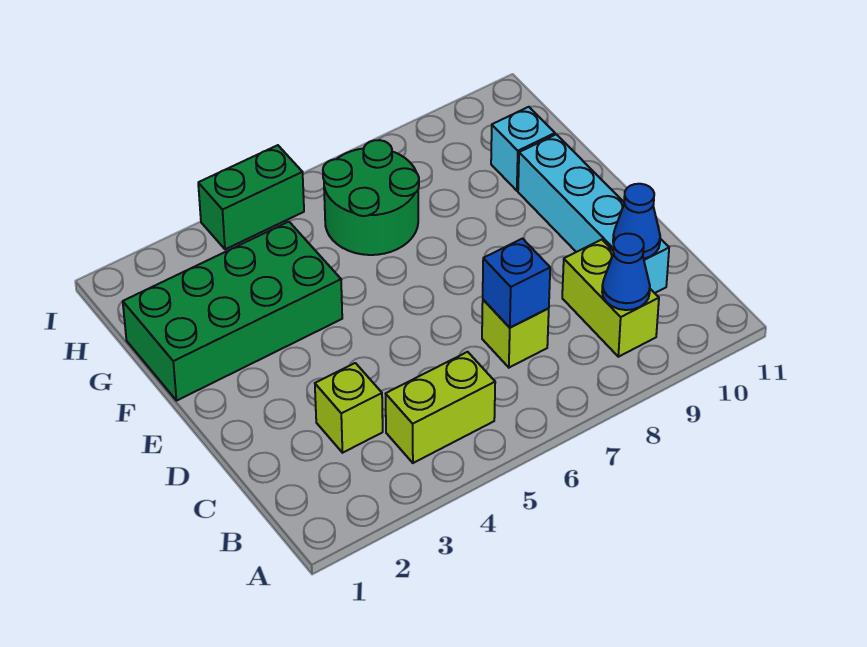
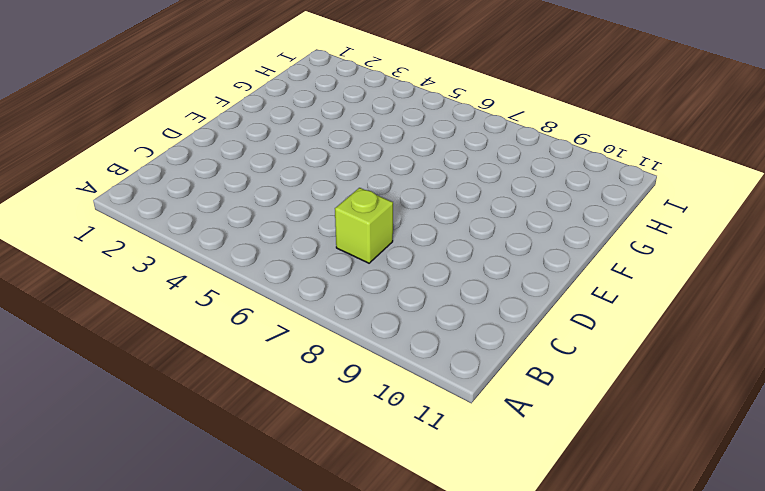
none -> lime brick B4:B5 level 1
none -> lime brick B9:C9 level 1
none -> lime brick C3 level 1

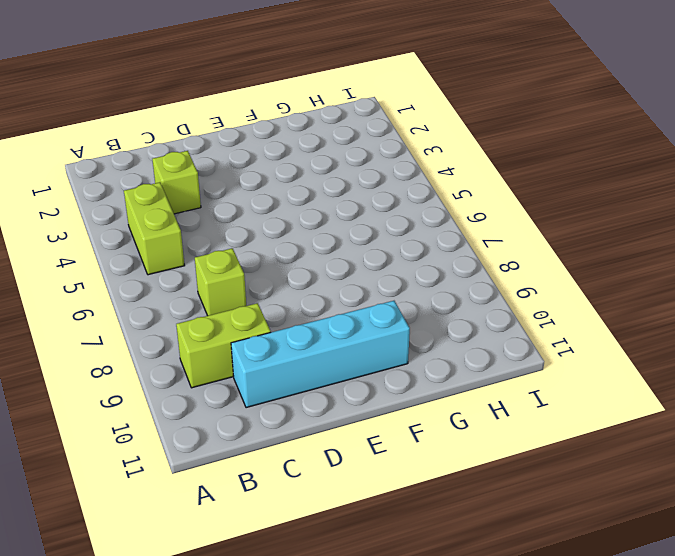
none -> green brick F1:G4 level 1
none -> green round brick G6:H7 level 1
none -> cyan brick G10 level 1

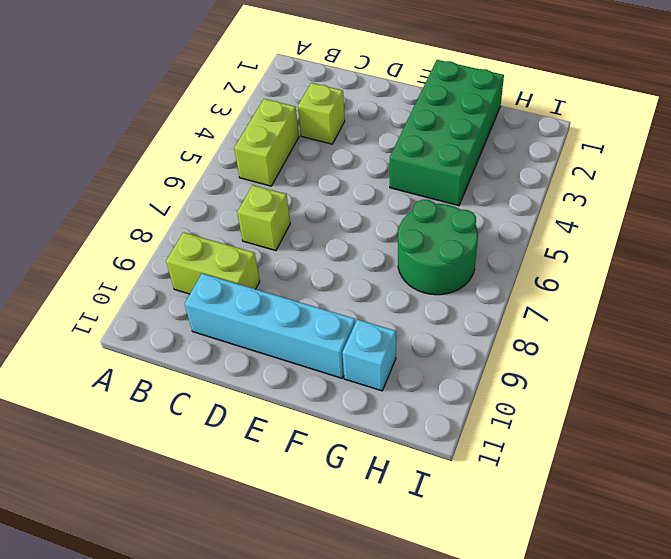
none -> green brick I4:I5 level 1
none -> blue cone B9 level 2
none -> blue brick C7 level 2

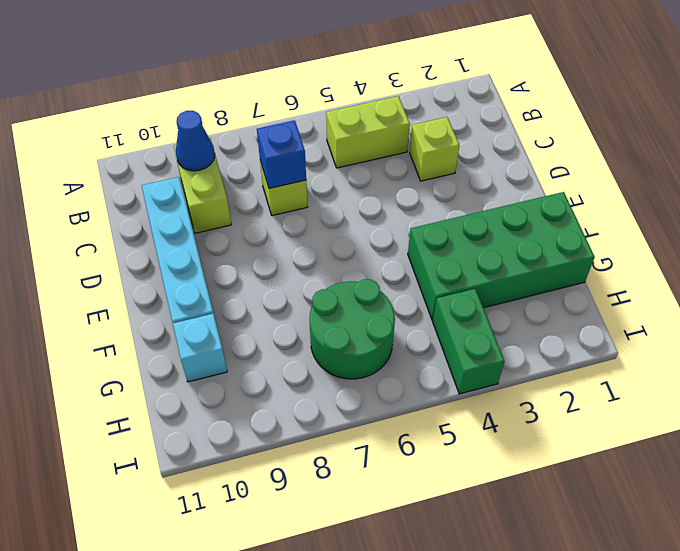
green brick H4:I4 level 1 -> green brick I4:I5 level 1
none -> blue cone C10 level 2

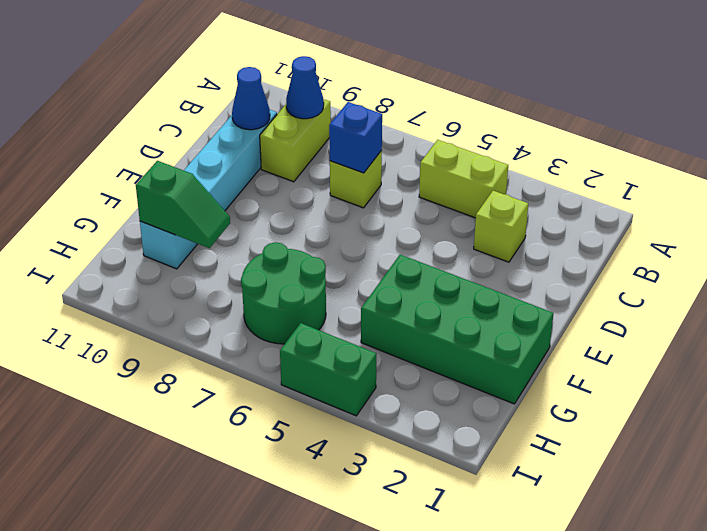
green slope G9:G10 level 2 top 10 -> none

